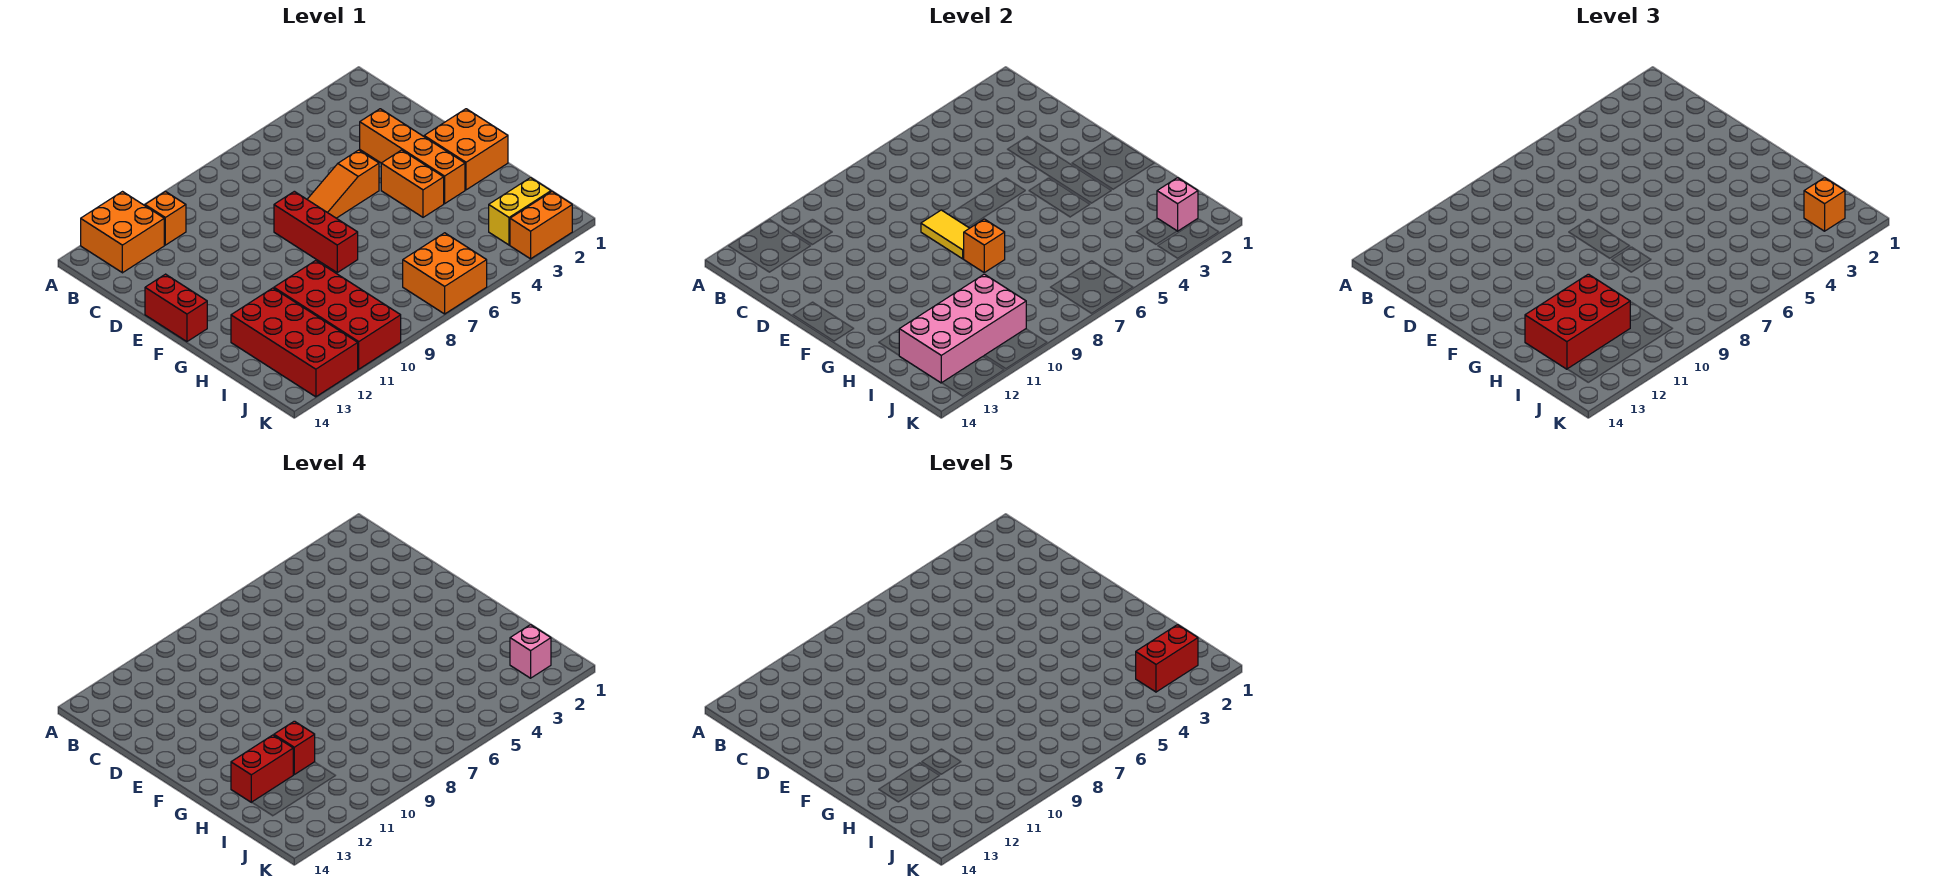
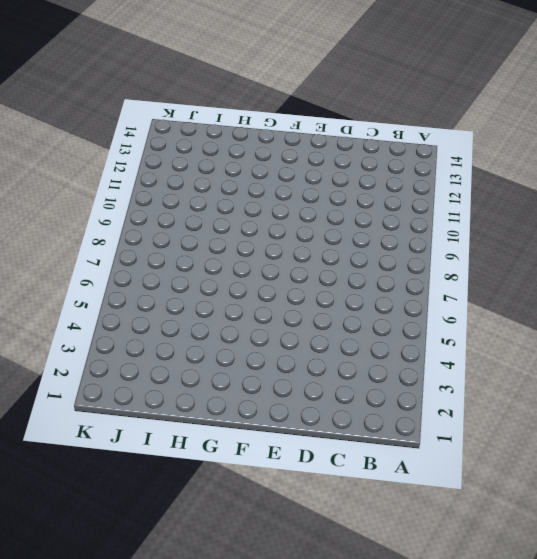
none -> orange brick A12:B13 level 1
none -> orange brick B11 level 1
none -> orange brick D3:G3 level 1

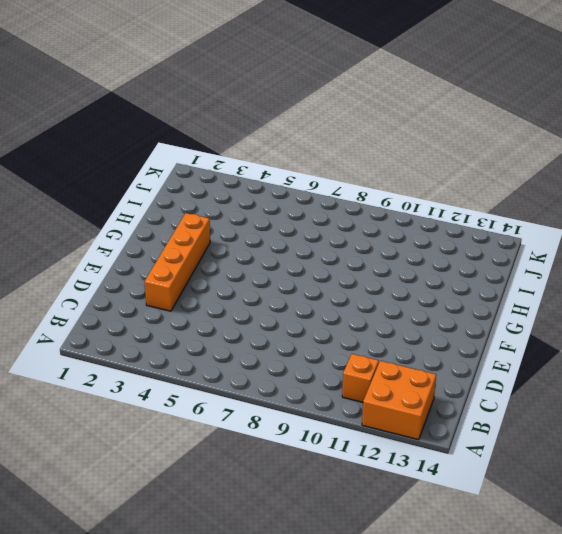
none -> orange slope E5:E7 level 1 top 5
none -> red brick E8:G8 level 1
none -> red brick E14:F14 level 1

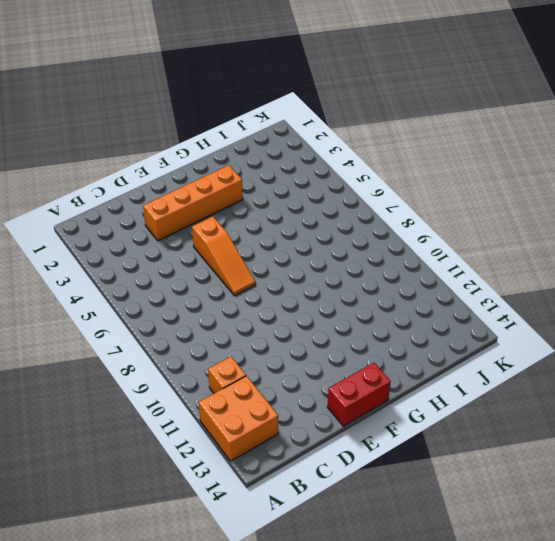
none -> red brick E8:G8 level 1
none -> orange brick F1:G2 level 1
none -> orange brick F4:G4 level 1

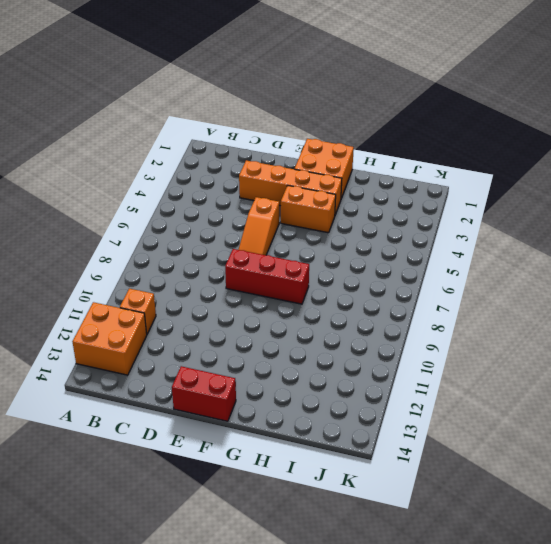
none -> red brick H10:K11 level 1
none -> red brick H12:K13 level 1
none -> yellow brick J2:J3 level 1

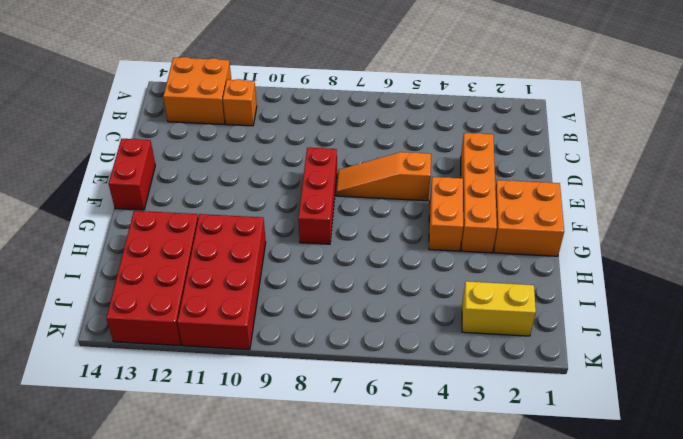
none -> orange brick J6:K7 level 1
none -> orange brick K2:K3 level 1
none -> yellow tile E8:F8 level 2

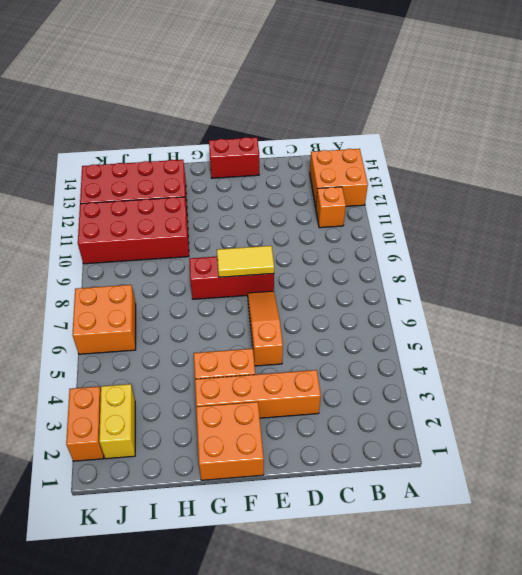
none -> orange brick G8 level 2
none -> pink brick I10:J13 level 2
none -> pink brick J2 level 2

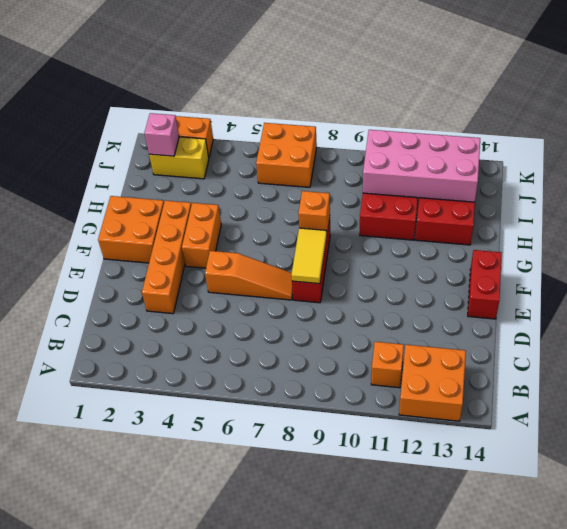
none -> red brick H11:I13 level 3
none -> orange brick J2 level 3
none -> red brick H11 level 4

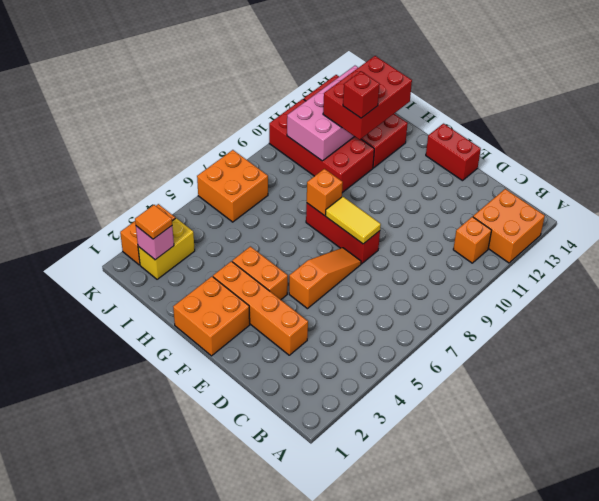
orange tile J2 level 3 -> orange brick J2 level 3
none -> red brick H12:H13 level 4
none -> pink brick J2 level 4
none -> red brick J2:J3 level 5

